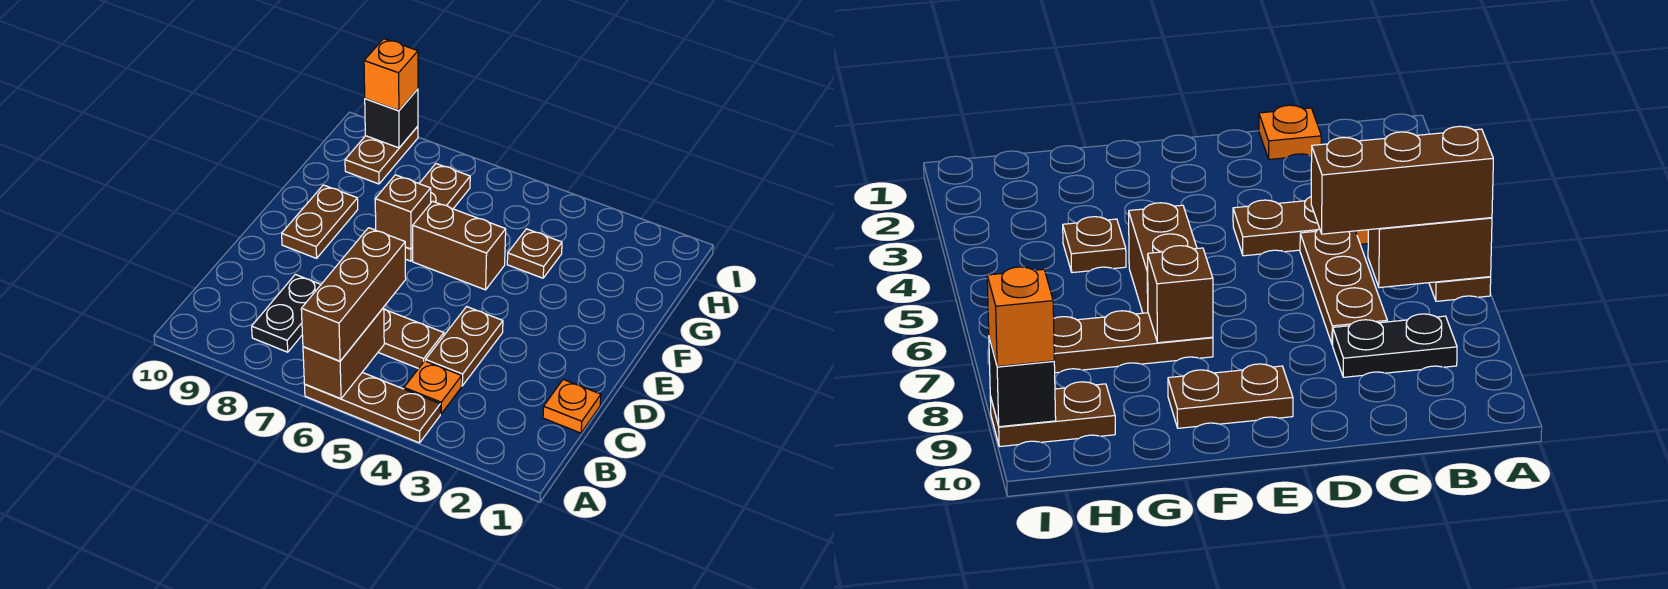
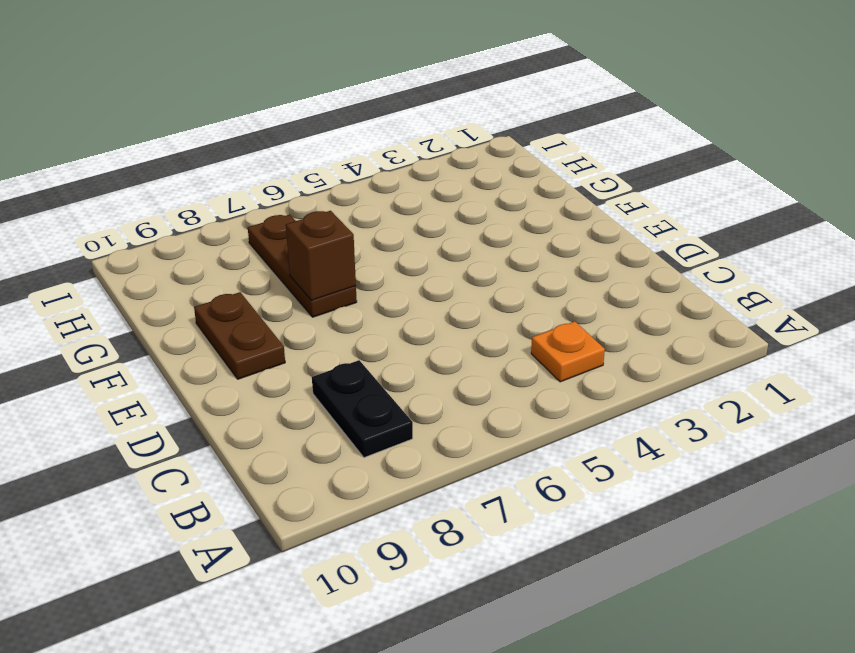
none -> brown plate A4:A6 level 1
none -> orange plate C1 level 1
none -> brown plate C4:D4 level 1

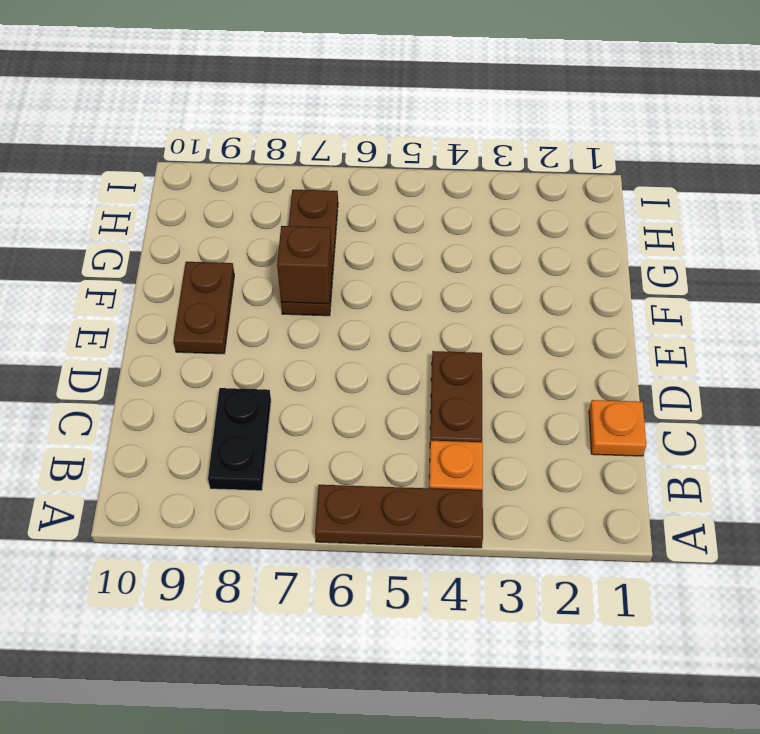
none -> brown plate C5:C7 level 1
none -> brown brick F5:F6 level 1
none -> brown plate G4 level 1

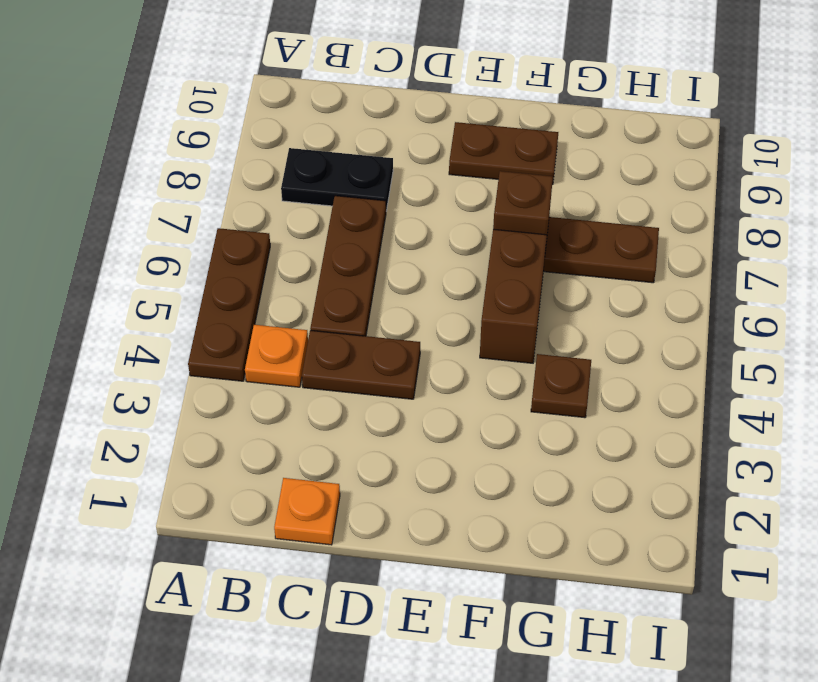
none -> brown plate H9:I9 level 1
none -> brown brick A6:B6 level 2
none -> black brick I9 level 2

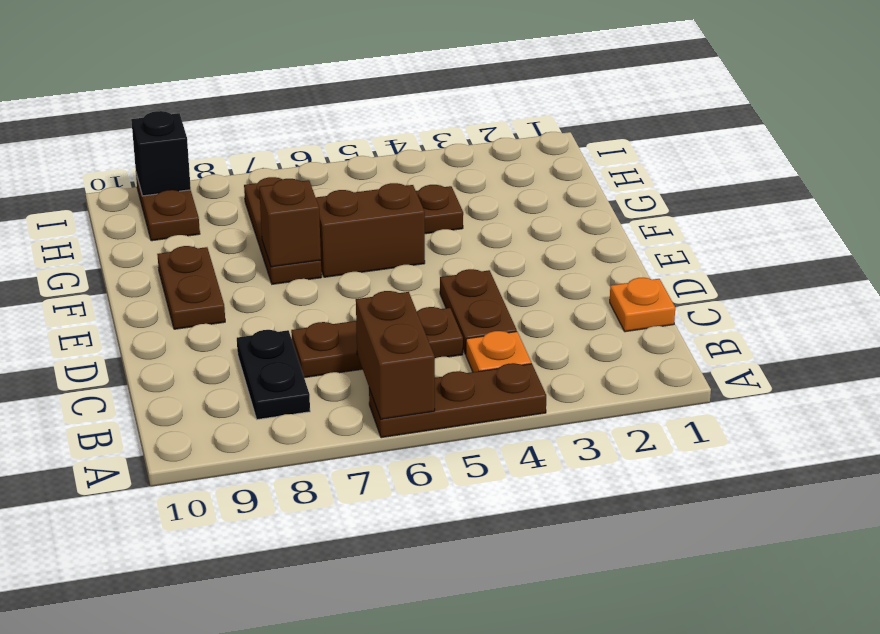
none -> brown brick A6:C6 level 3
none -> orange brick I9 level 3

